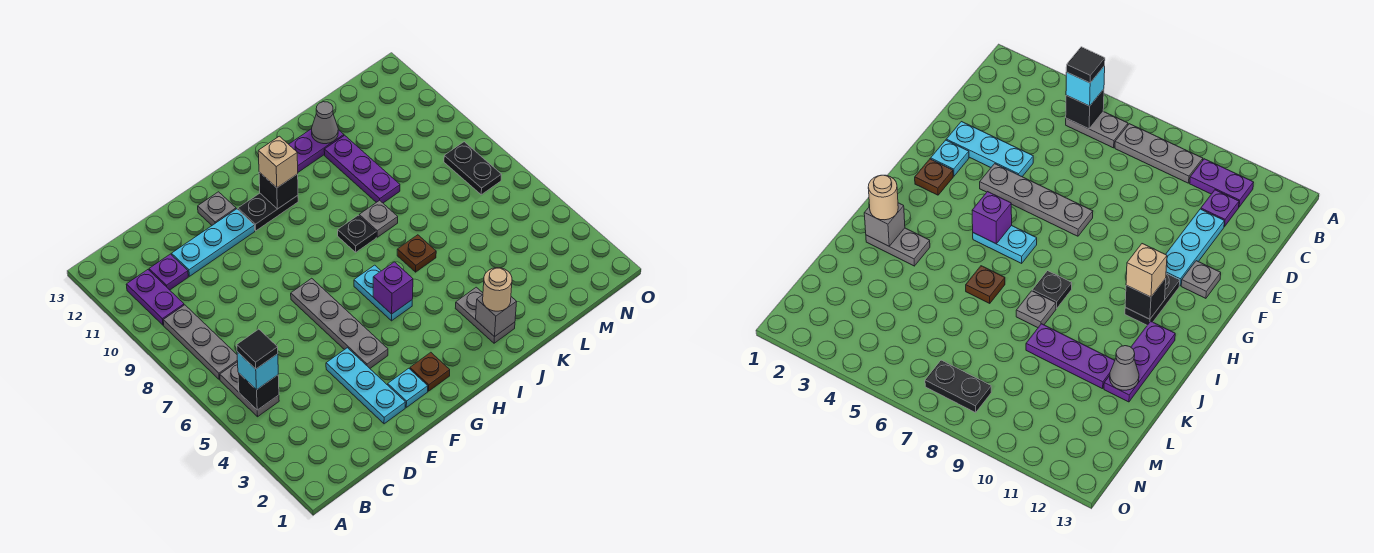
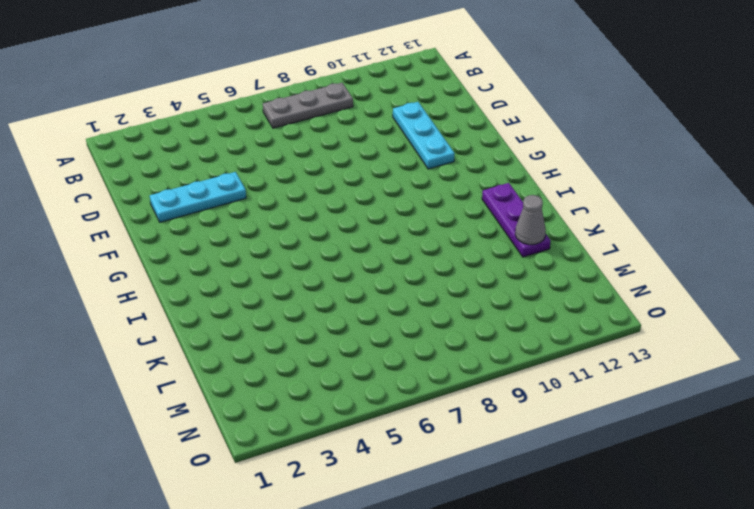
none -> grey plate B5:B6 level 1
none -> purple plate B10:B11 level 1
none -> purple plate C11 level 1

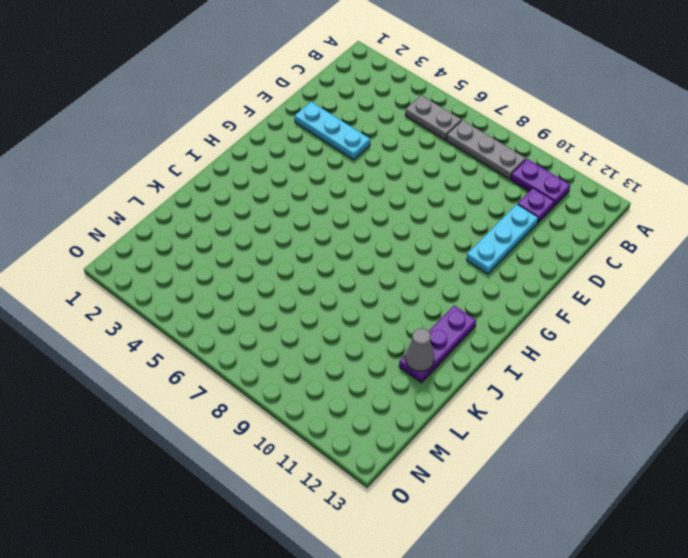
none -> cyan plate F2 level 1
none -> grey plate F4:F7 level 1
none -> grey plate F12 level 1

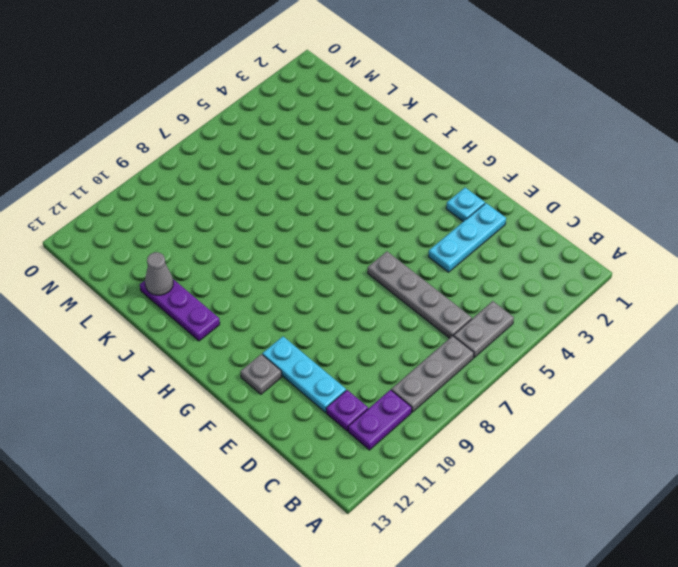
grey plate C6:F6 level 1 -> grey plate F4:F7 level 1
none -> brown plate G2 level 1
none -> black plate G11:H11 level 1
none -> cyan plate H5:H6 level 1

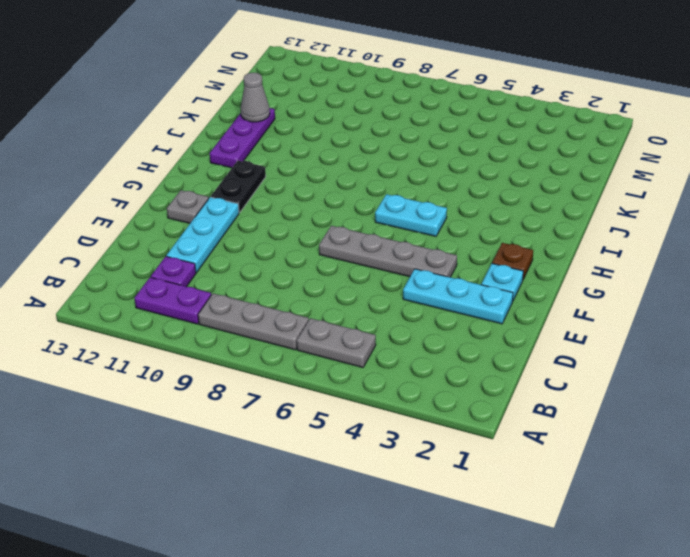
none -> black plate I8 level 1
none -> grey plate J2:J3 level 1
none -> brown plate J6 level 1

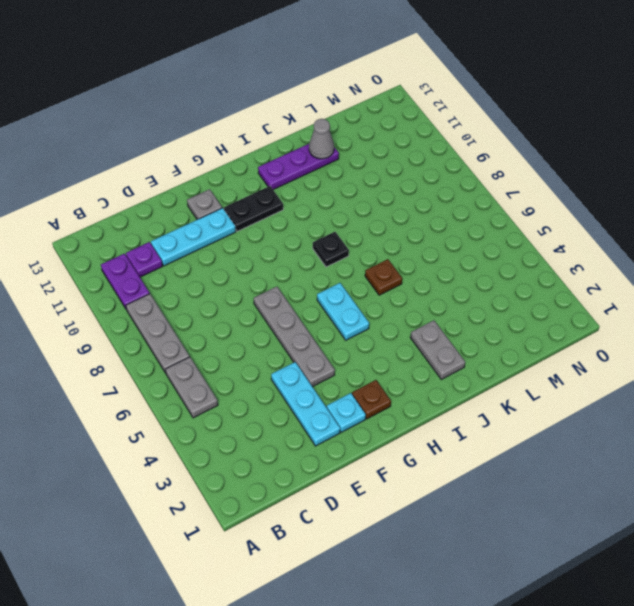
none -> grey plate J8 level 1
none -> purple plate K9:K11 level 1
none -> black plate N7:N8 level 1

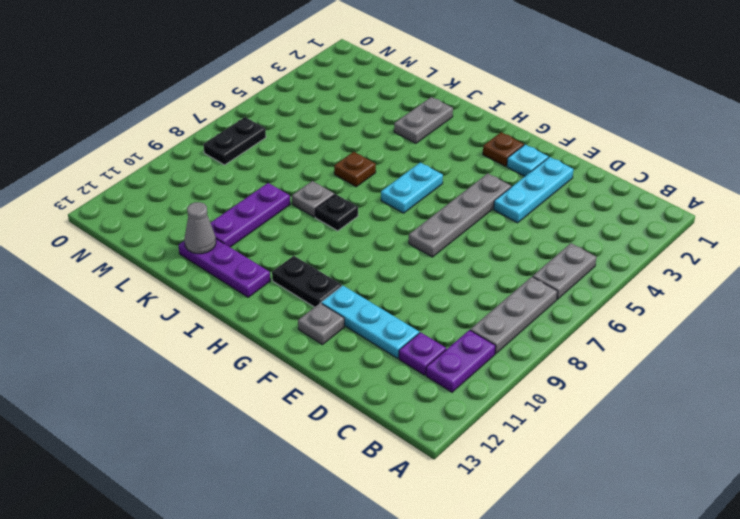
none -> black brick B5 level 2
none -> purple brick H5 level 2
none -> black brick H11 level 2

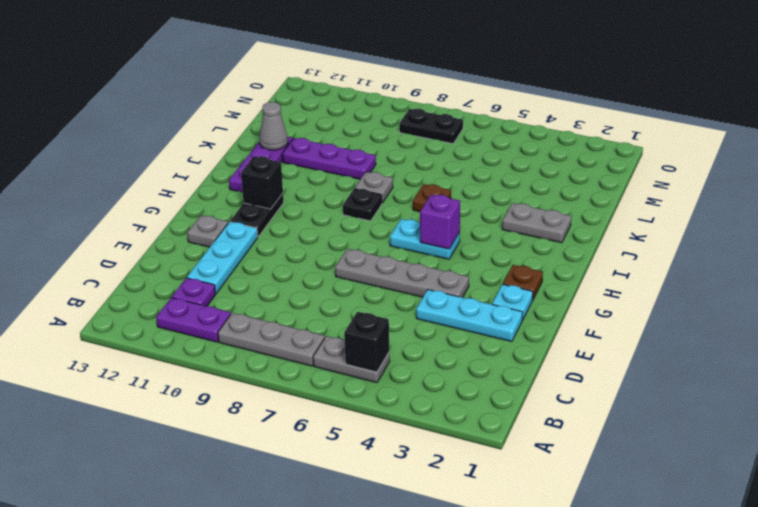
none -> grey brick J2 level 2
none -> cyan brick B5 level 3
none -> tan brick H11 level 3

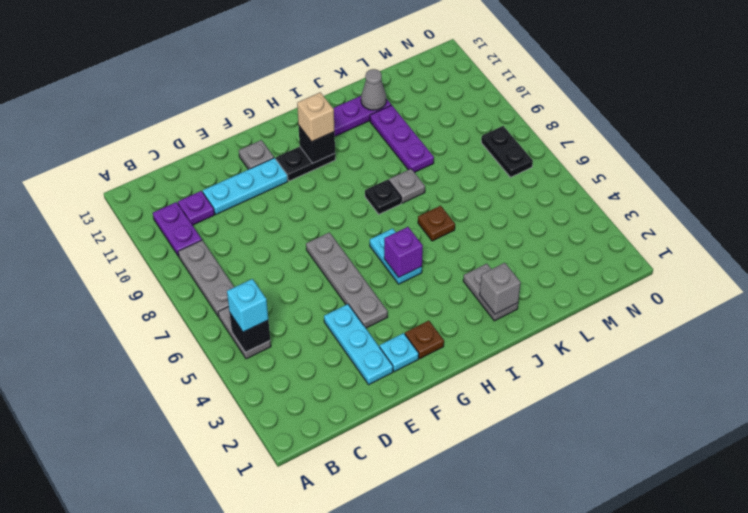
none -> tan round brick J2 level 3
none -> black tile B5 level 4

